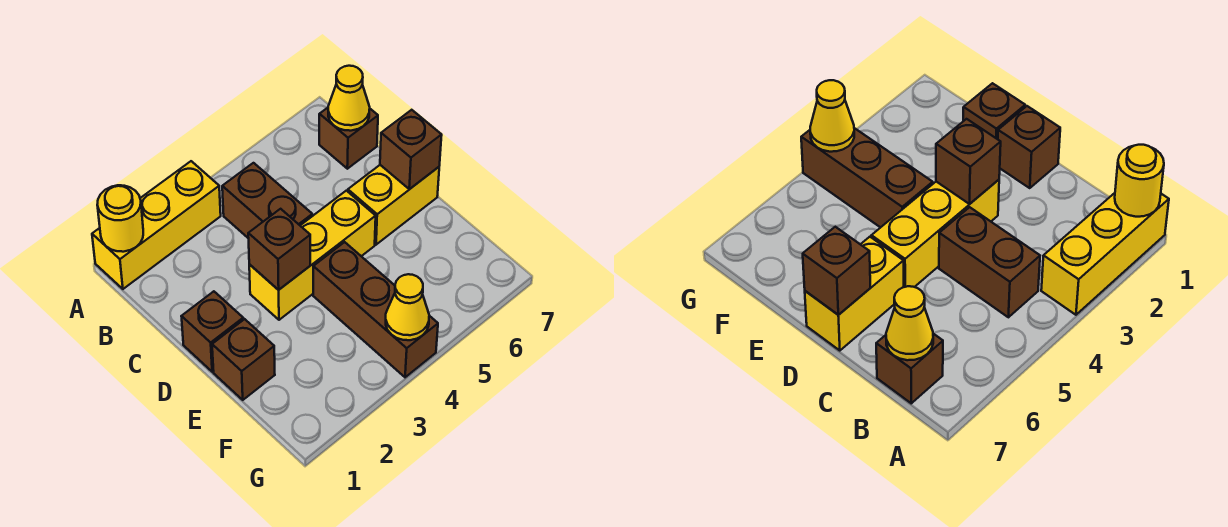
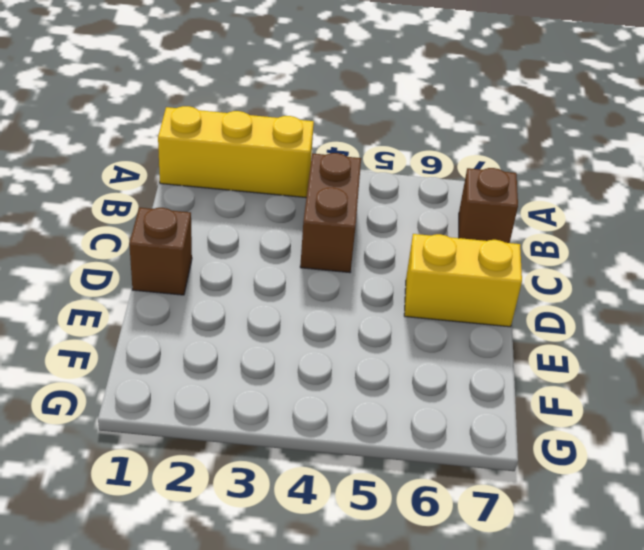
none -> yellow brick D3:D5 level 1
none -> brown brick E1 level 1
none -> brown brick E4:G4 level 1

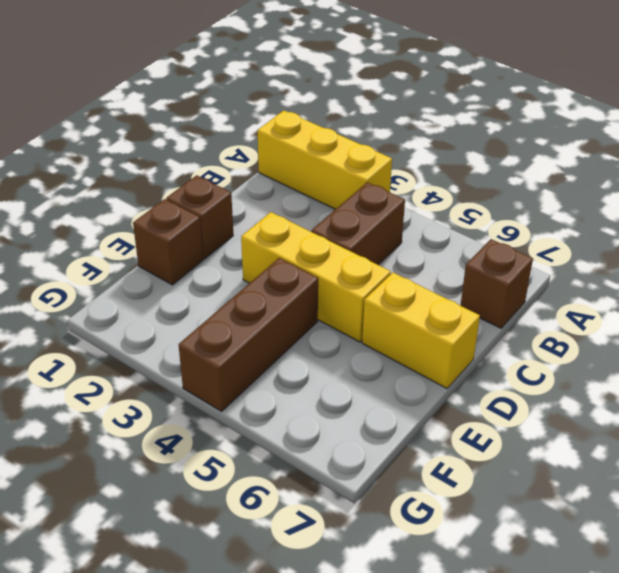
none -> yellow round brick A1 level 2
none -> yellow cone B7 level 2
none -> brown brick D3 level 2

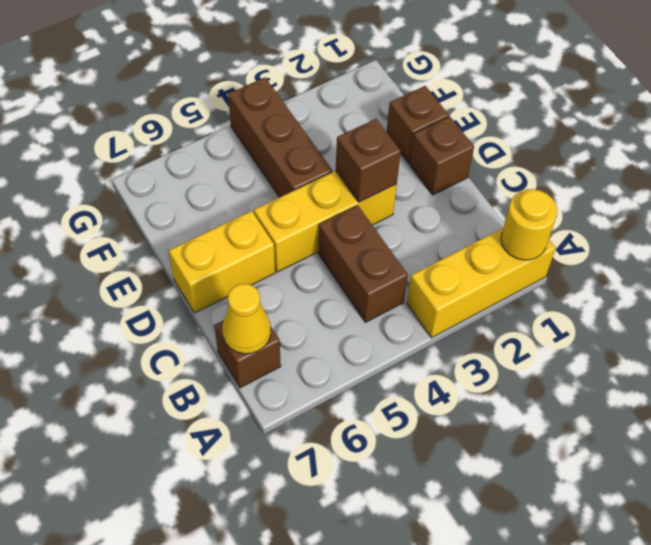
none -> brown brick D7 level 2
none -> yellow cone G4 level 2

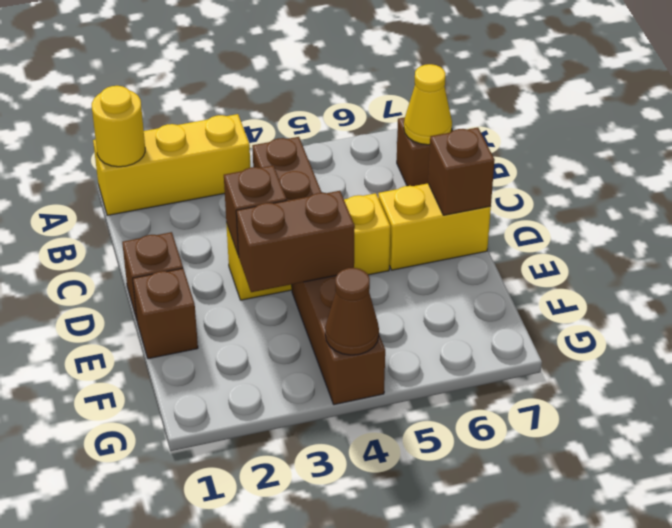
brown brick E3:E4 level 2 -> none
brown cone G4 level 2 -> yellow cone G4 level 2

